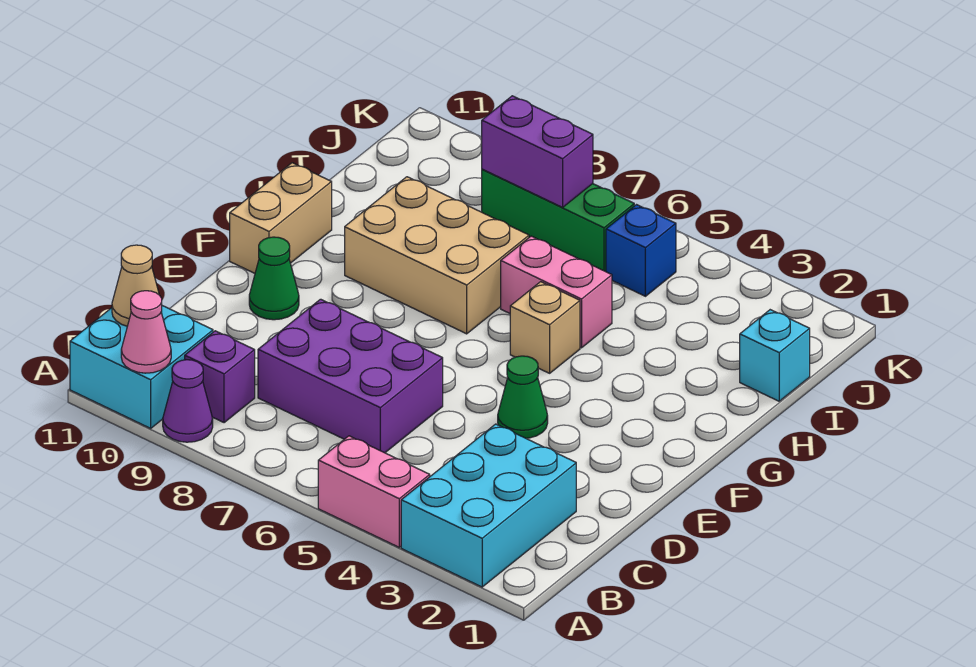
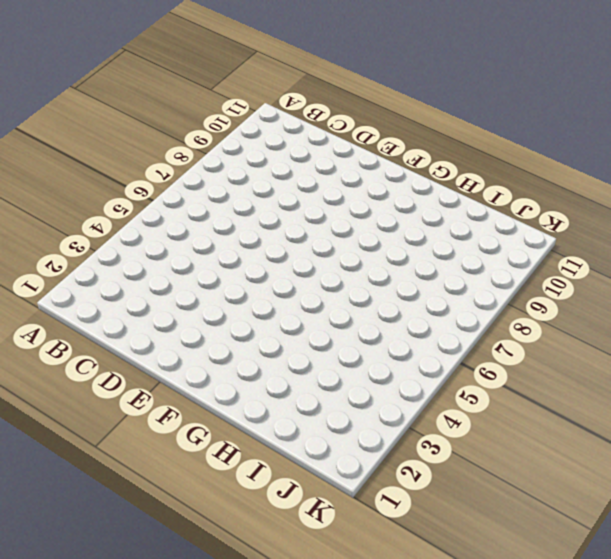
none -> cyan brick A2:C3 level 1
none -> pink brick A4:A5 level 1
none -> purple cone A9 level 1

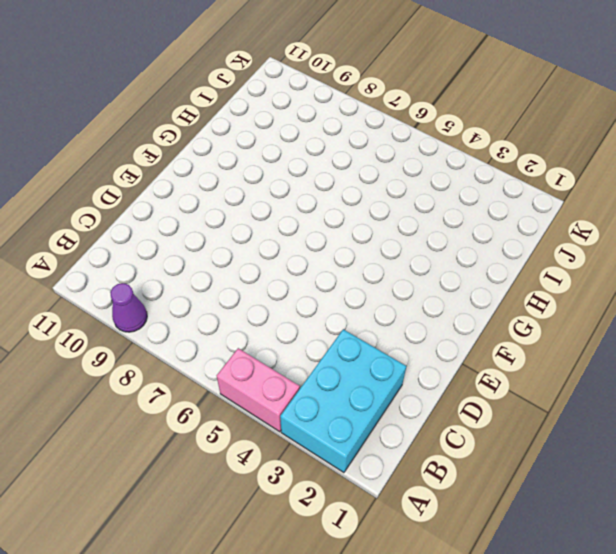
none -> cyan brick A10:B11 level 1
none -> purple brick B9 level 1
none -> purple brick C6:D8 level 1

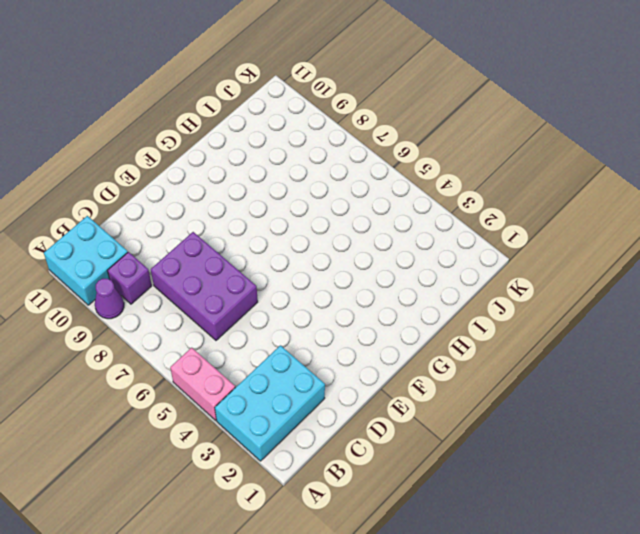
none -> green cone E4 level 1
none -> green cone E10 level 1
none -> tan brick F11:G11 level 1

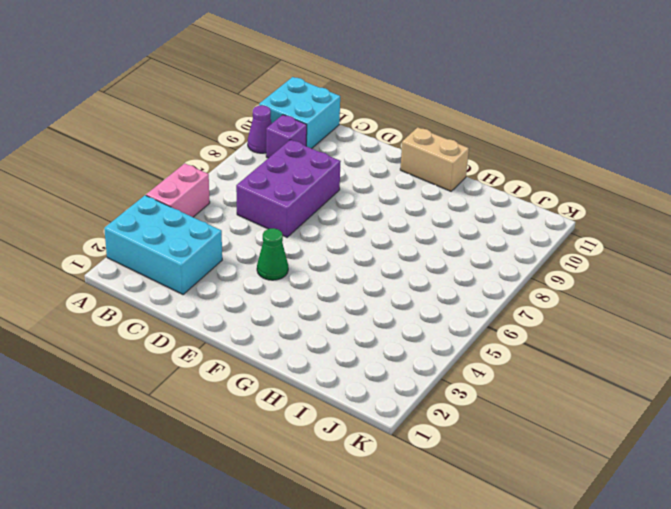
none -> green cone E10 level 1
none -> tan brick G5 level 1
none -> tan brick G7:H9 level 1

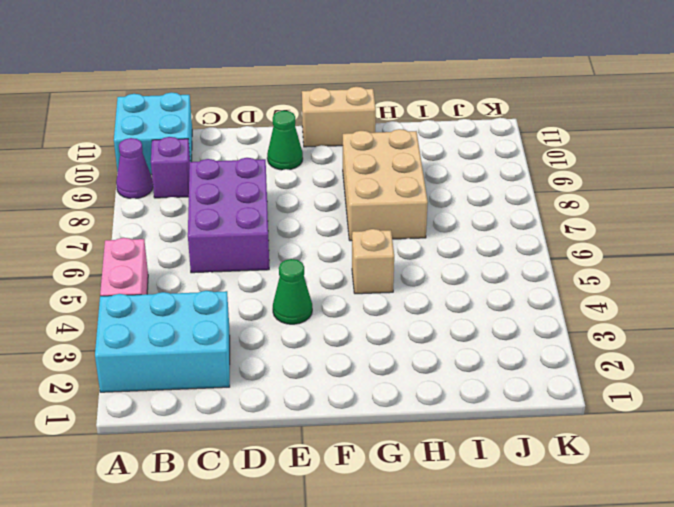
none -> pink brick H5:H6 level 1
none -> cyan brick I1 level 1
none -> blue brick J5 level 1

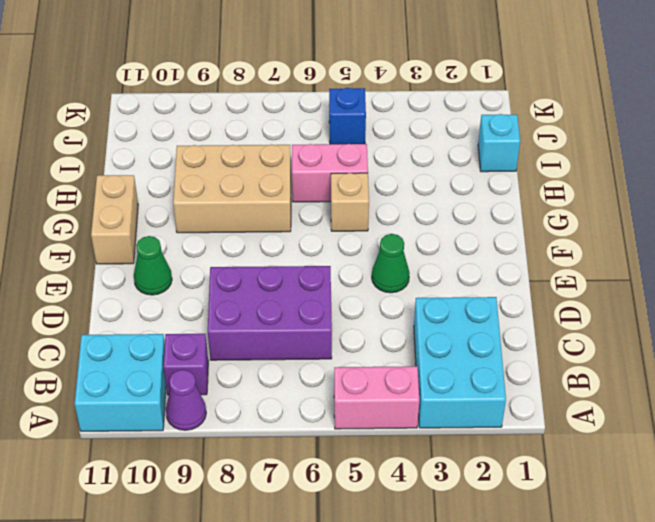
none -> green brick J6:J8 level 1
none -> pink cone A10 level 2
none -> tan cone B11 level 2

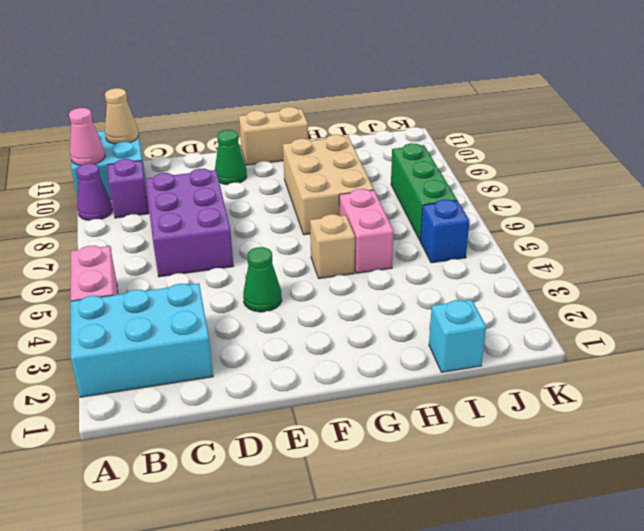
none -> purple brick J7:J8 level 2

